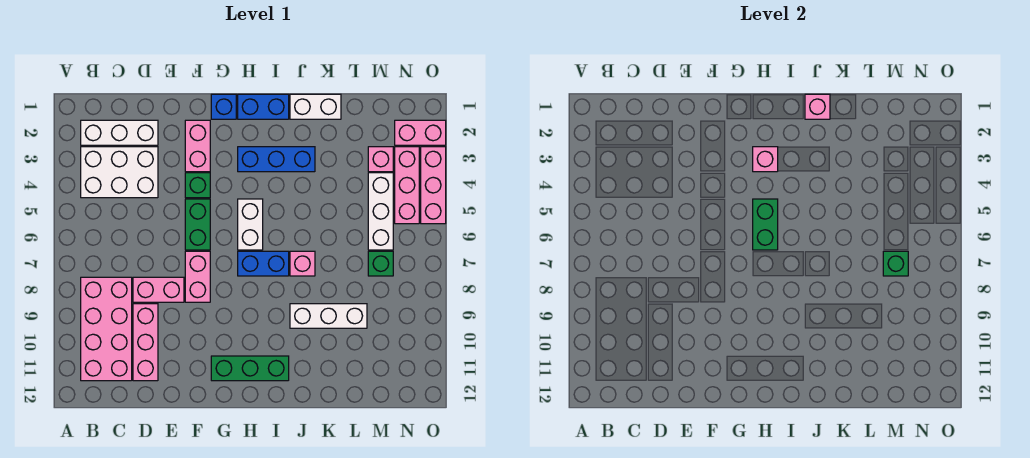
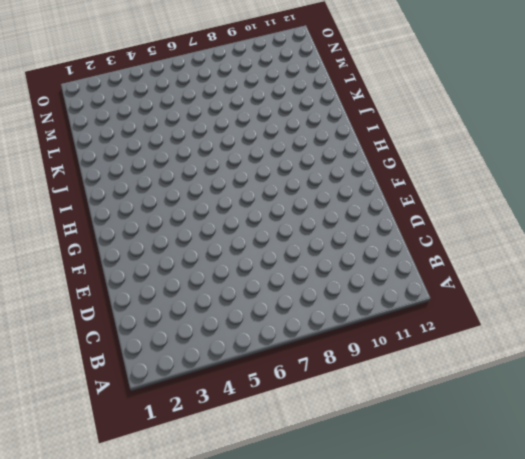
none -> white brick B2:D2 level 1
none -> white brick B3:D4 level 1
none -> pink brick B8:C11 level 1

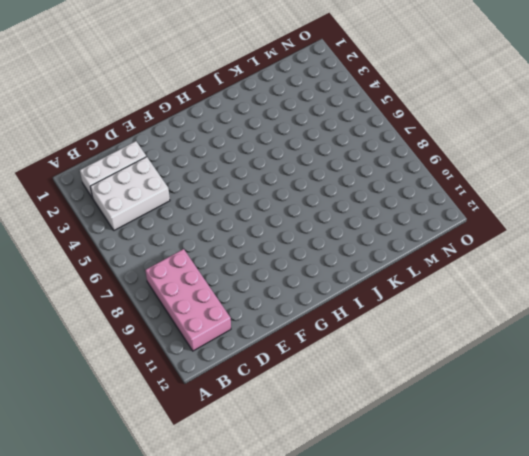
none -> pink brick D8:E8 level 1
none -> pink brick D9:D11 level 1
none -> pink brick F2:F3 level 1

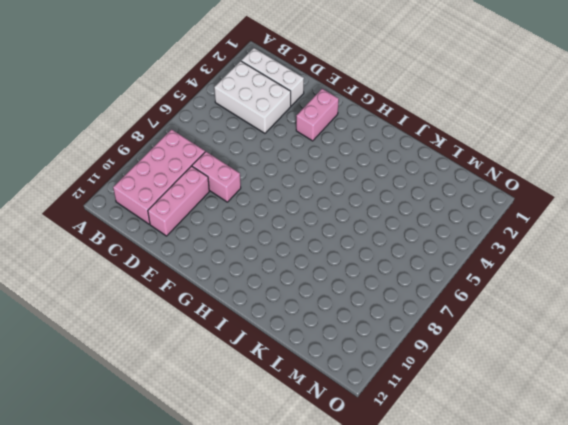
none -> green brick F4 level 1
none -> green brick F5:F6 level 1
none -> pink brick F7:F8 level 1

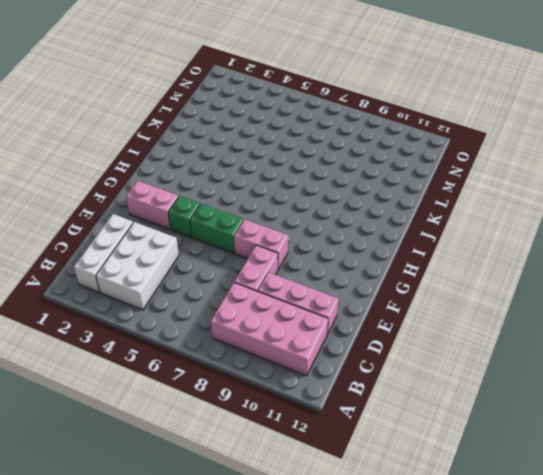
none -> blue brick G1 level 1
none -> green brick G11:I11 level 1
none -> blue brick H1:I1 level 1

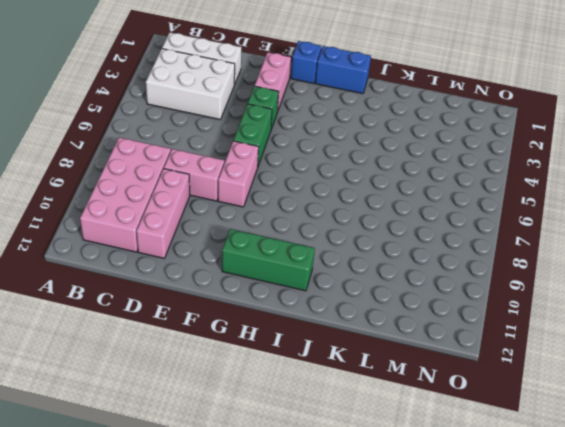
none -> blue brick H3:J3 level 1
none -> white brick H5:H6 level 1
none -> blue brick H7:I7 level 1

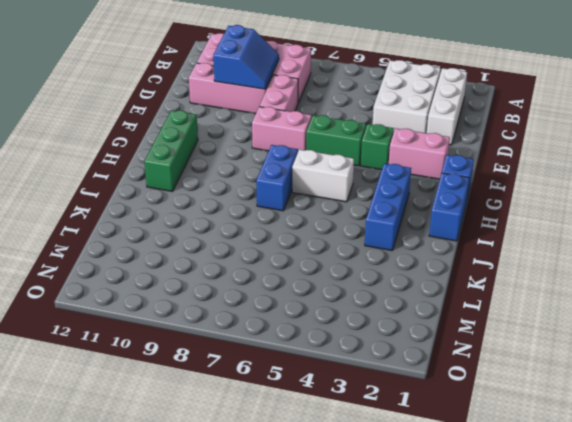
blue slope C9:D10 level 2 top 10 -> none
none -> white brick J1:K1 level 1
none -> pink brick J7 level 1
none -> white brick J9:L9 level 1

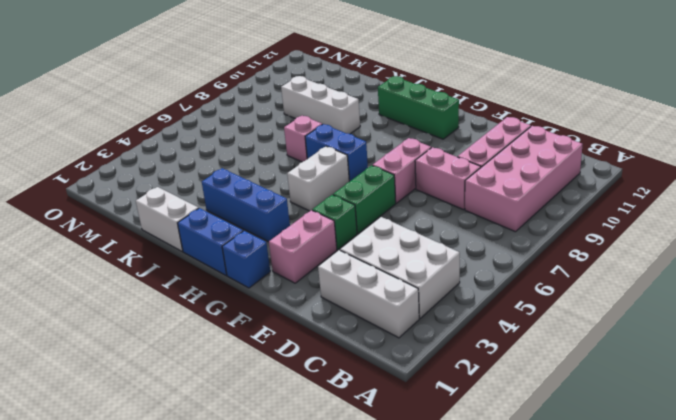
none -> pink brick M3 level 1
none -> white brick M4:M6 level 1
none -> green brick M7 level 1

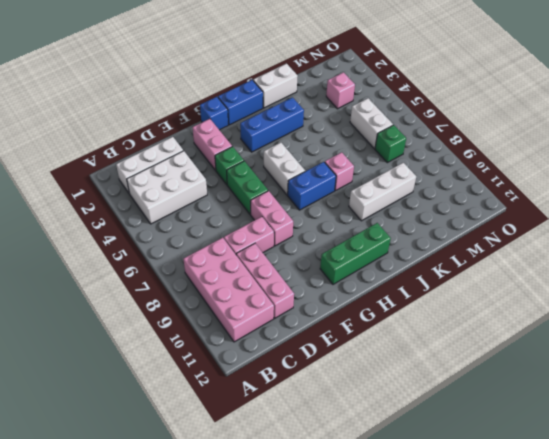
white brick M5:M6 level 1 -> white brick M4:M6 level 1
none -> pink brick N2:O2 level 1
none -> pink brick N3:N5 level 1
none -> pink brick O3:O5 level 1

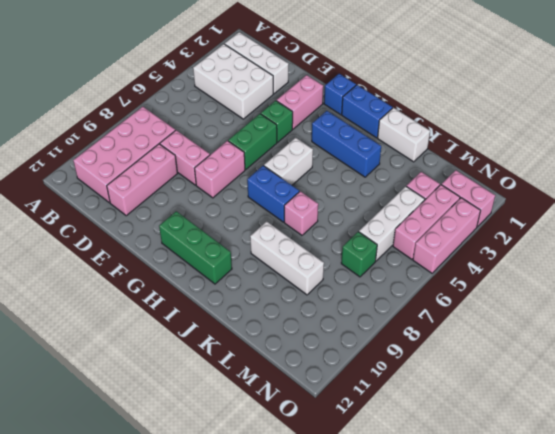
none -> pink brick H3 level 2
none -> green brick H5:H6 level 2
none -> pink brick J1 level 2

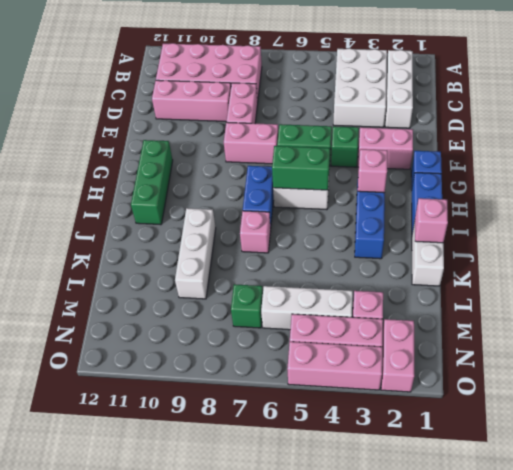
none -> green brick M7 level 2

